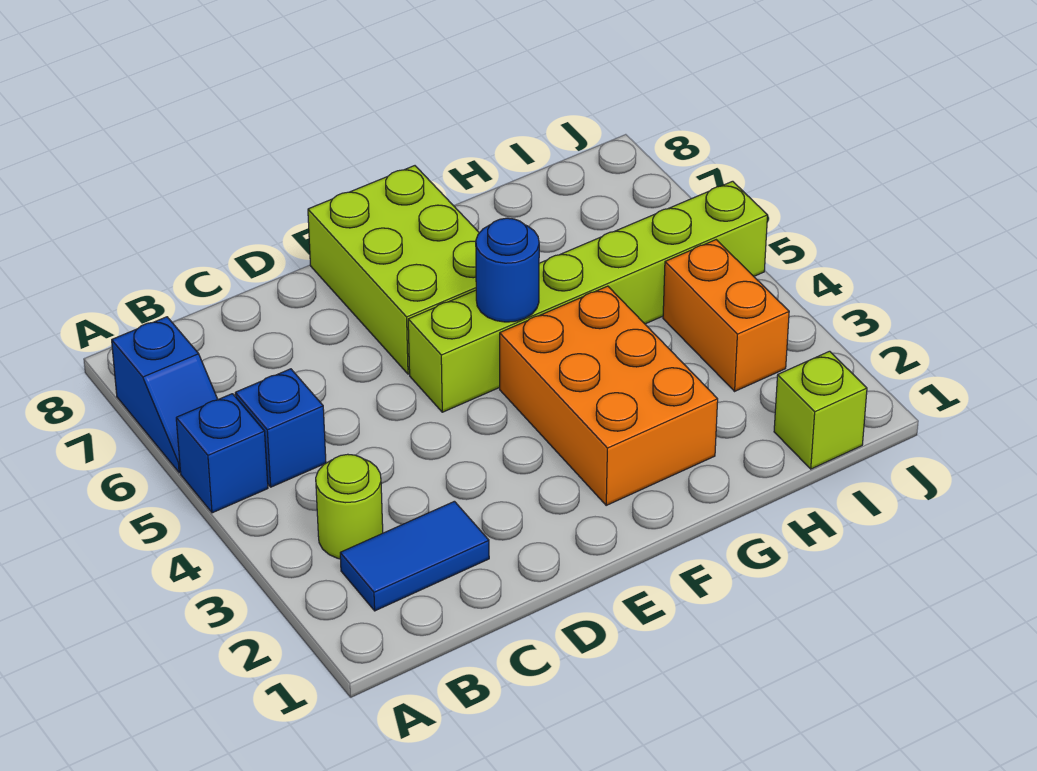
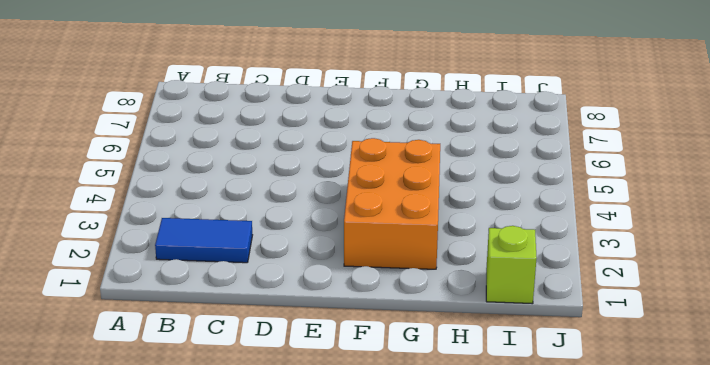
none -> blue brick A5 level 1
none -> blue slope A6:A7 level 1 top 7

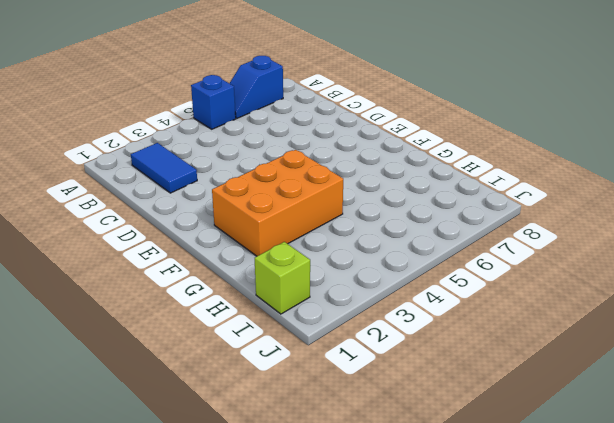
none -> lime round brick B3 level 1
none -> blue brick B5 level 1

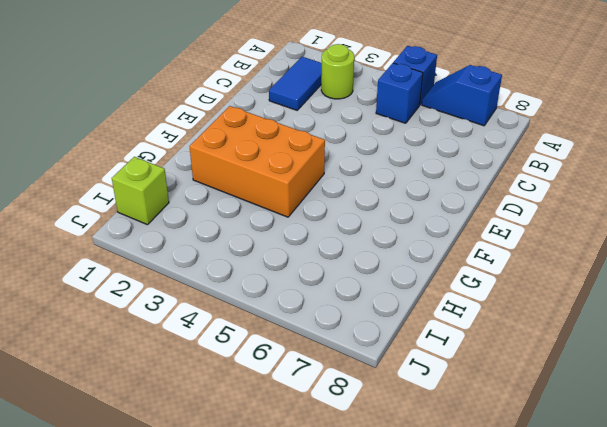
none -> lime brick E5:J5 level 1
none -> lime brick E6:F8 level 1

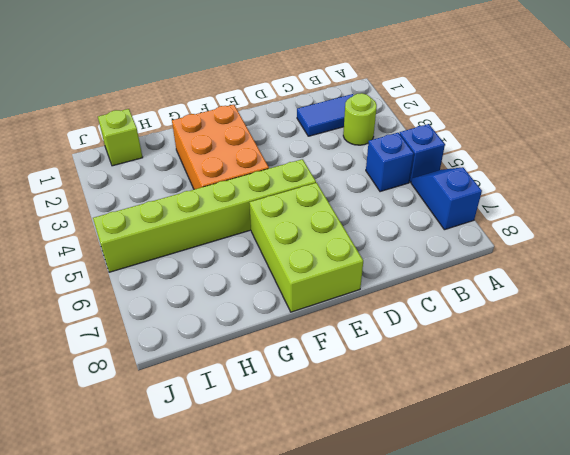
none -> orange brick I3:I4 level 1
none -> blue round brick F5 level 2

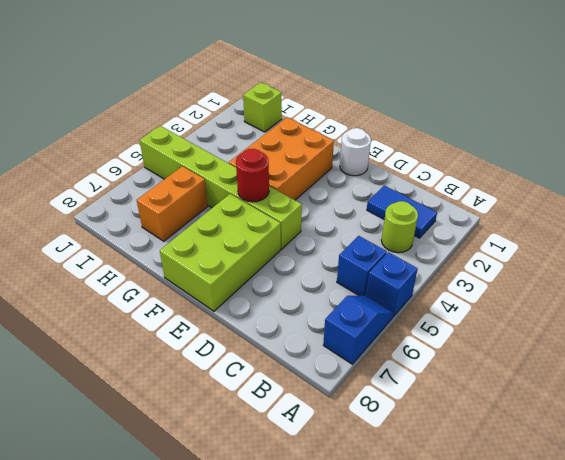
white round brick E1 level 1 -> none
red round brick F5 level 2 -> blue round brick F5 level 2
orange brick H6:H7 level 1 -> orange brick I3:I4 level 1

